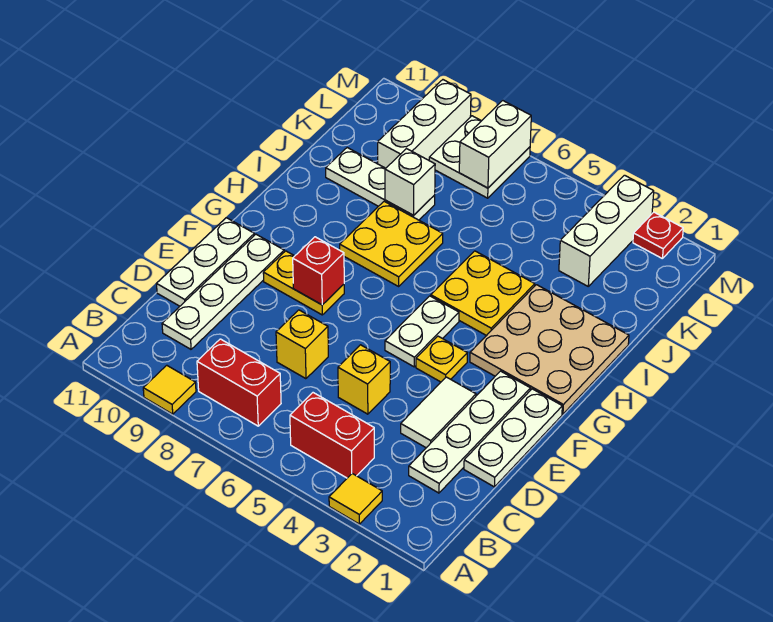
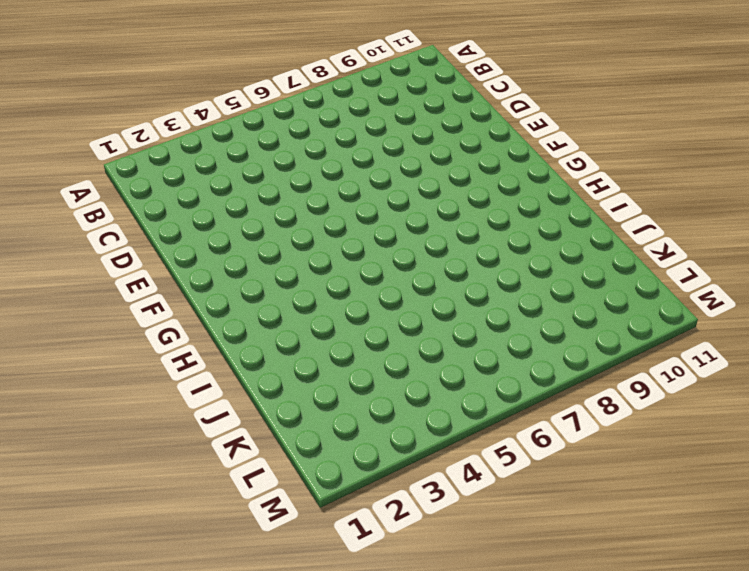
none -> yellow tile A3 level 1
none -> yellow tile A9 level 1
none -> red brick B4:B5 level 1

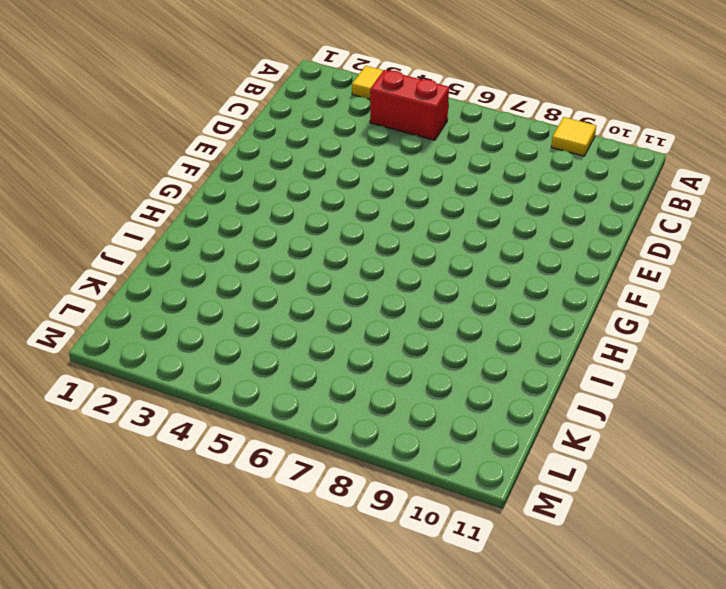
none -> red brick B7:B8 level 1
none -> white plate C2:F2 level 1
none -> white plate C10:F10 level 1

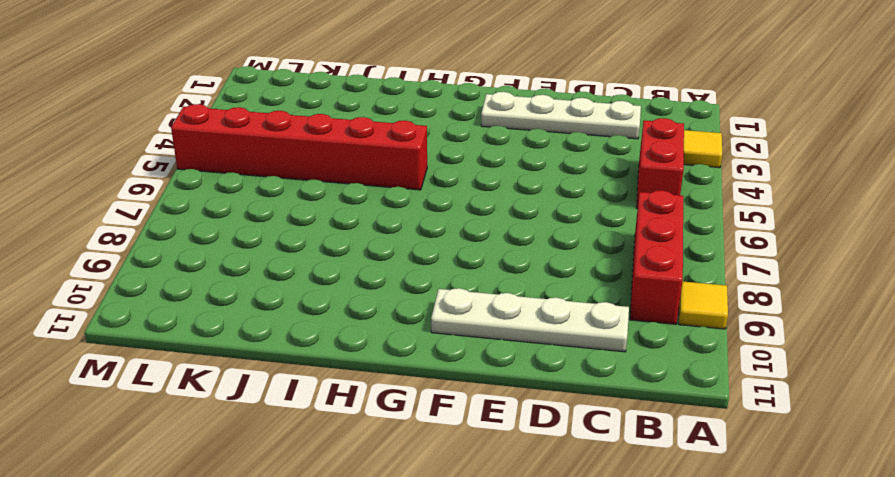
red brick B7:B9 level 1 -> red brick B7:B8 level 1
red brick H5:M5 level 1 -> yellow plate H4:I5 level 1
none -> white plate D1:F1 level 1
none -> white tile D3:E3 level 1
none -> yellow brick D5 level 1

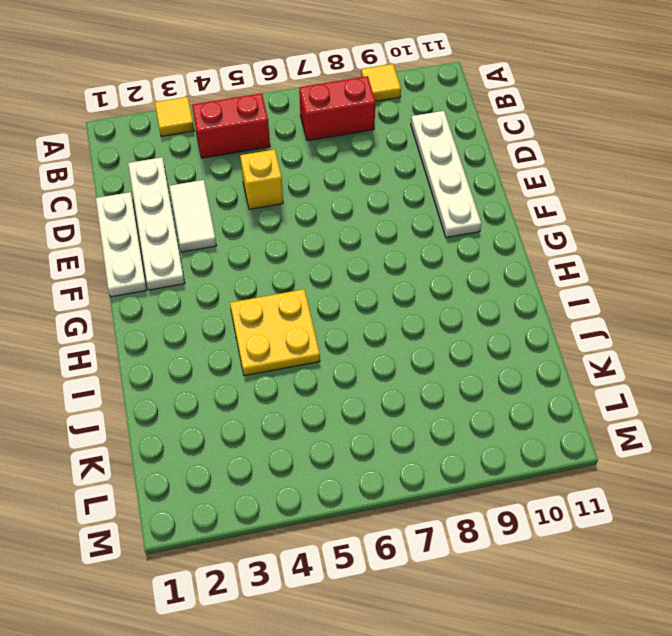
none -> yellow brick D7 level 1
none -> white plate D11:F11 level 1
none -> yellow plate F4 level 1

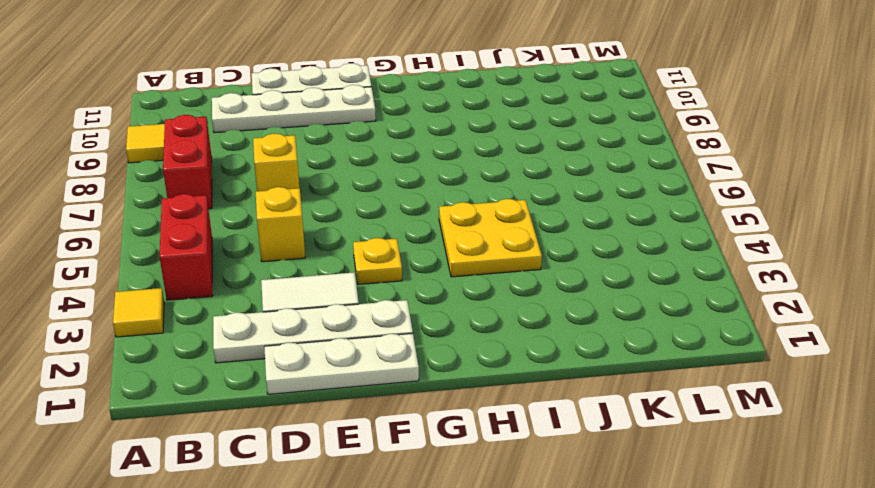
none -> white plate F5:G5 level 1
none -> yellow plate F8:F9 level 1
none -> tan plate G1:I3 level 1

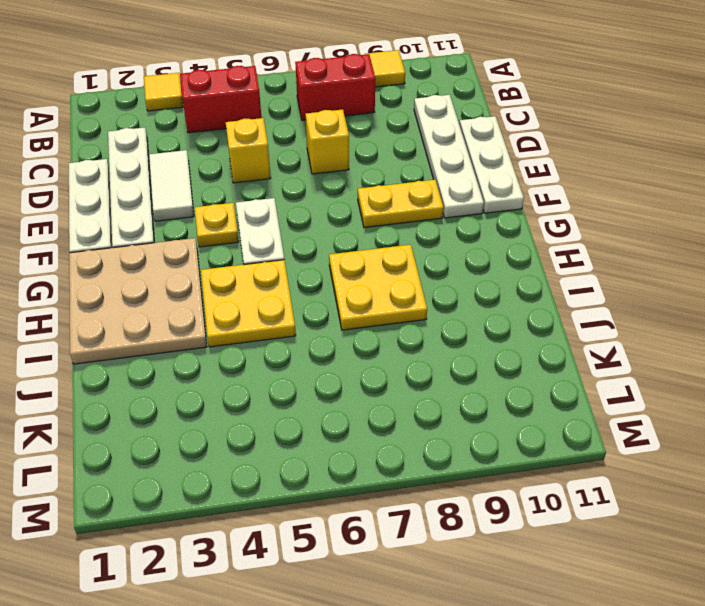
none -> white plate J8:J10 level 1
none -> white brick K3:M3 level 1
none -> white brick K9:M9 level 1

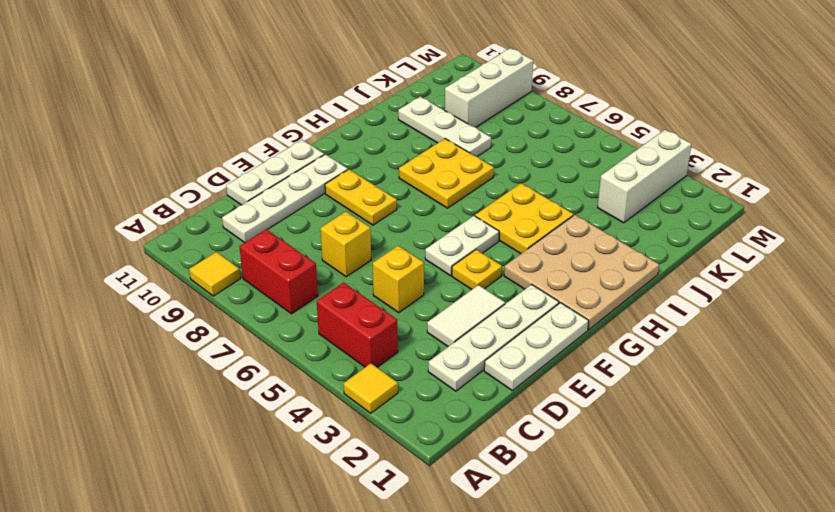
none -> white plate L7:M8 level 1
none -> red plate M2 level 1
none -> red brick F8 level 2

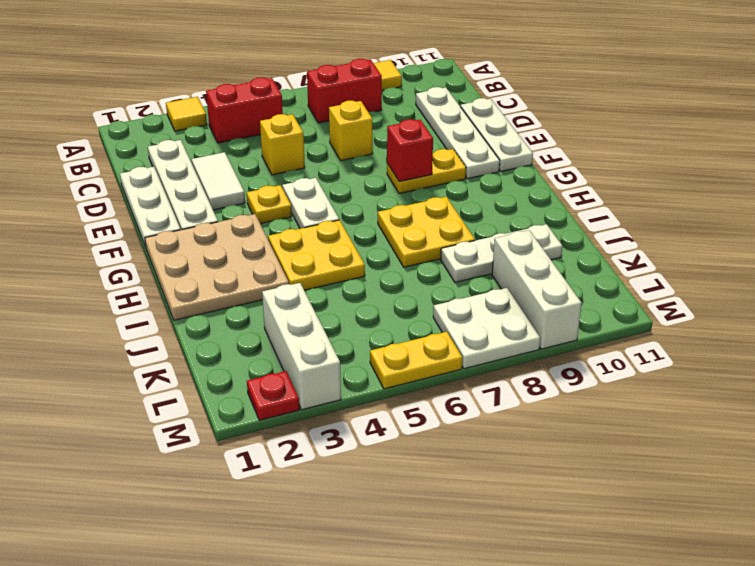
yellow plate M5:M6 level 1 -> none
none -> white brick J8 level 2
none -> white brick L7:M7 level 2

